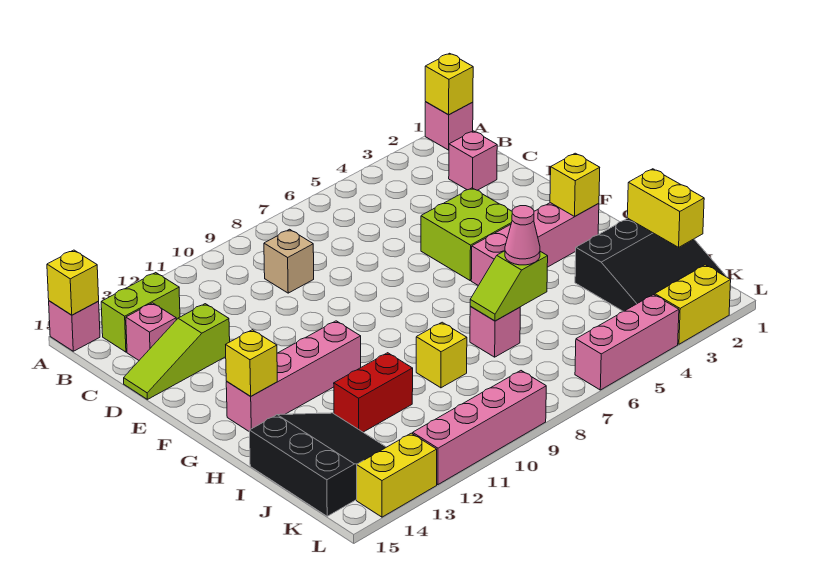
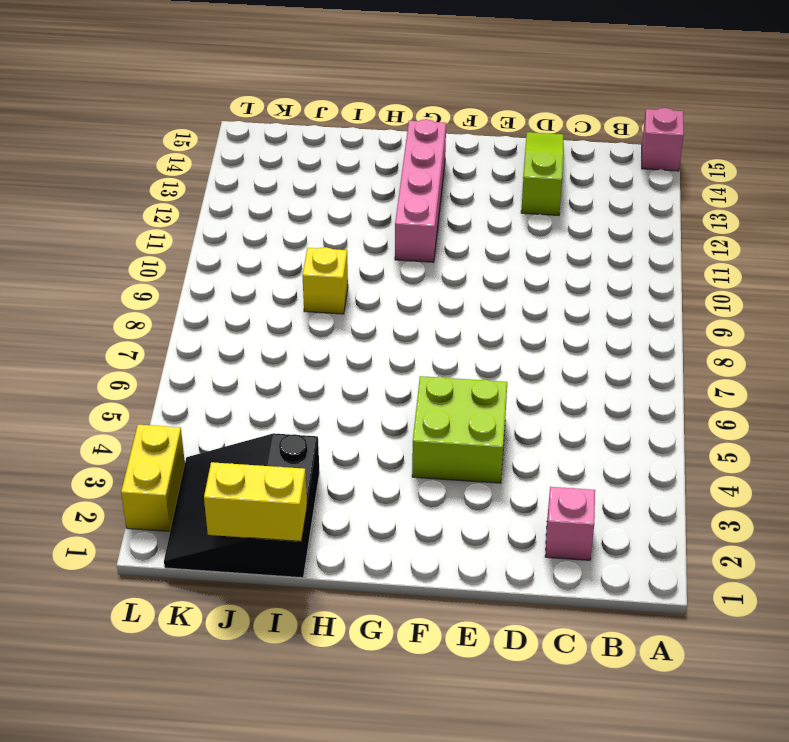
none -> pink brick A1 level 1
none -> lime brick B13:B14 level 1
none -> tan brick C9 level 1

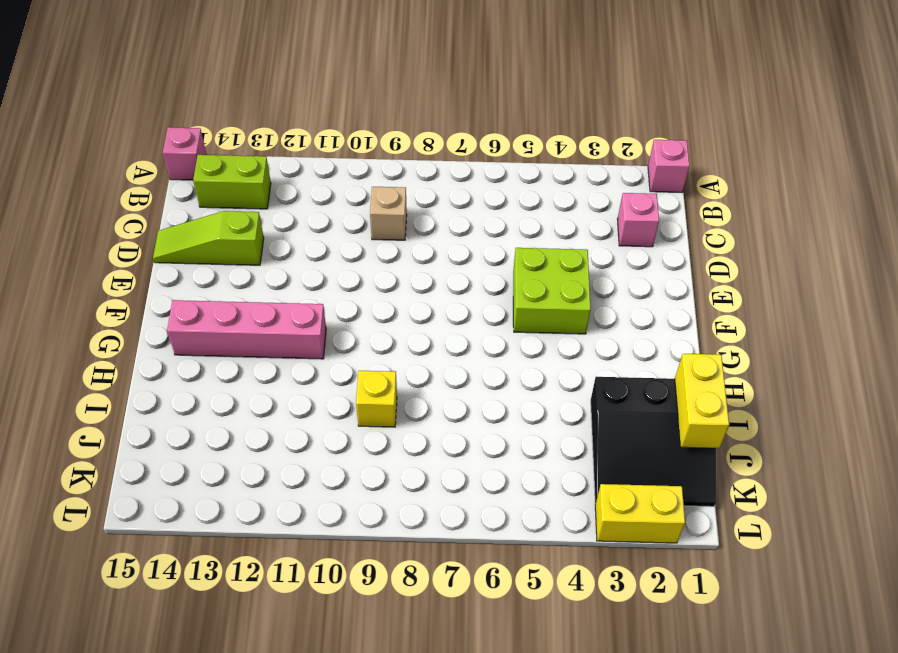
none -> pink brick C14 level 1
none -> pink brick G2:G5 level 1
none -> pink brick I7 level 1

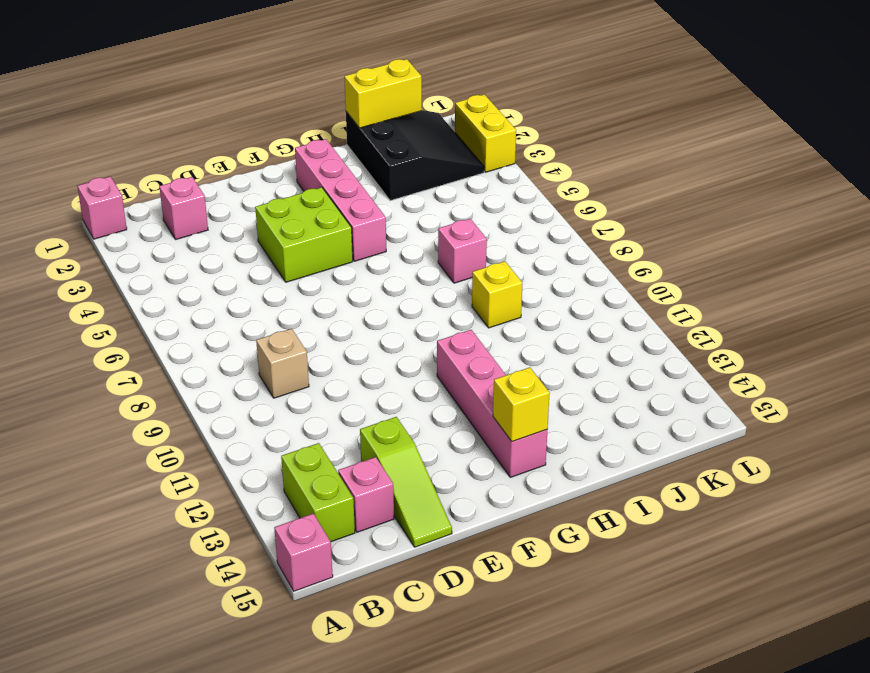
none -> red brick I11:I12 level 1
none -> black slope I13:K15 level 1 top 15
none -> pink brick L4:L6 level 1

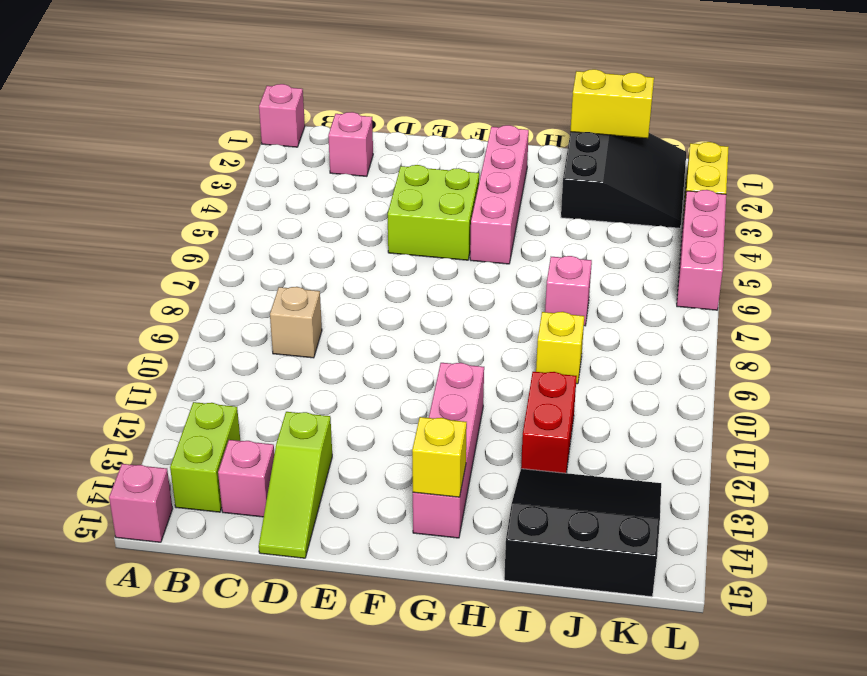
none -> pink brick L9:L12 level 1
none -> yellow brick L13:L14 level 1
none -> yellow brick A1 level 2

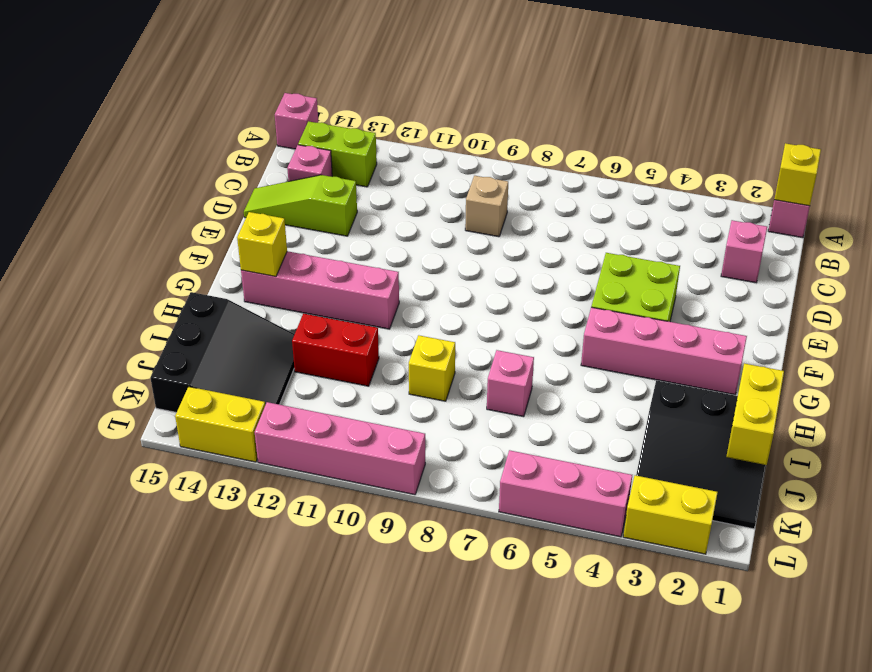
none -> yellow brick A15 level 2
none -> yellow brick G2 level 2
none -> lime slope I6:I7 level 2 top 6

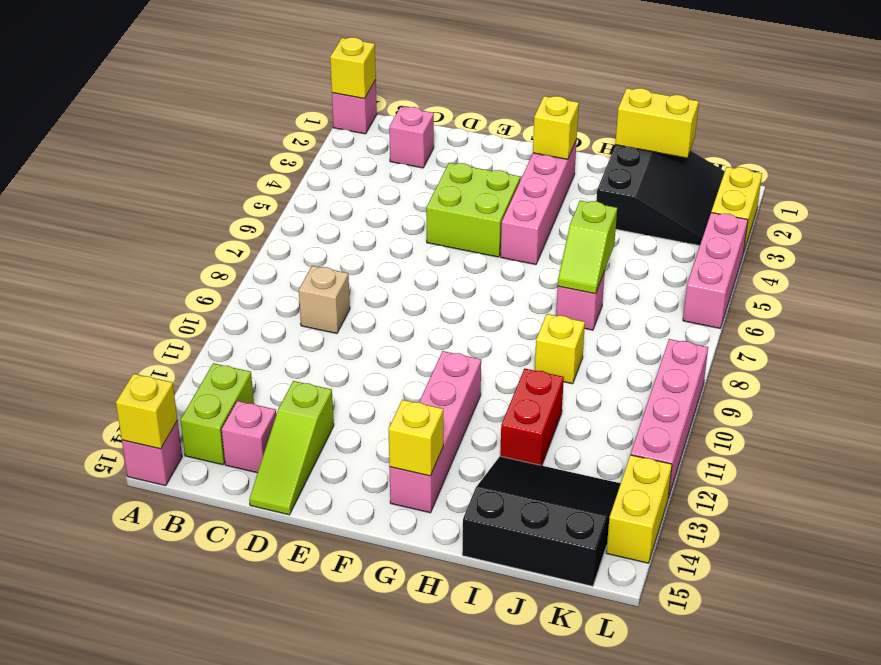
none -> pink cone I6 level 3

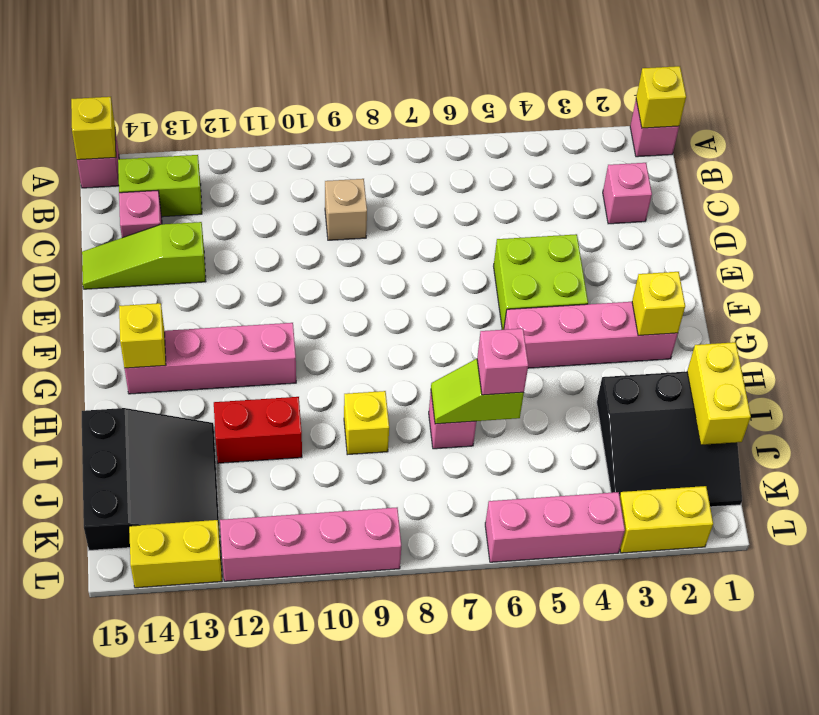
pink brick I6 level 3 -> pink cone I6 level 3

